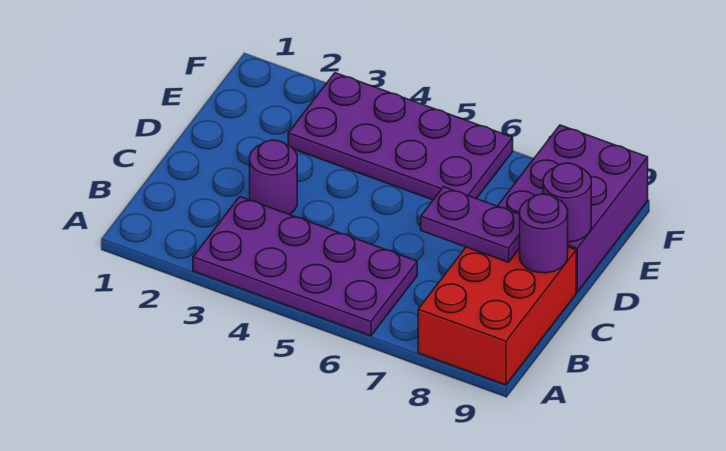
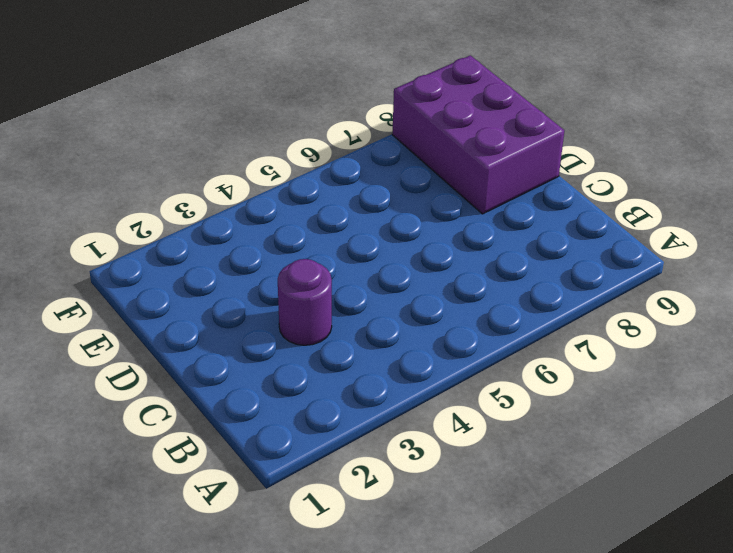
none -> purple plate A3:B6 level 1
none -> red brick A8:C9 level 1

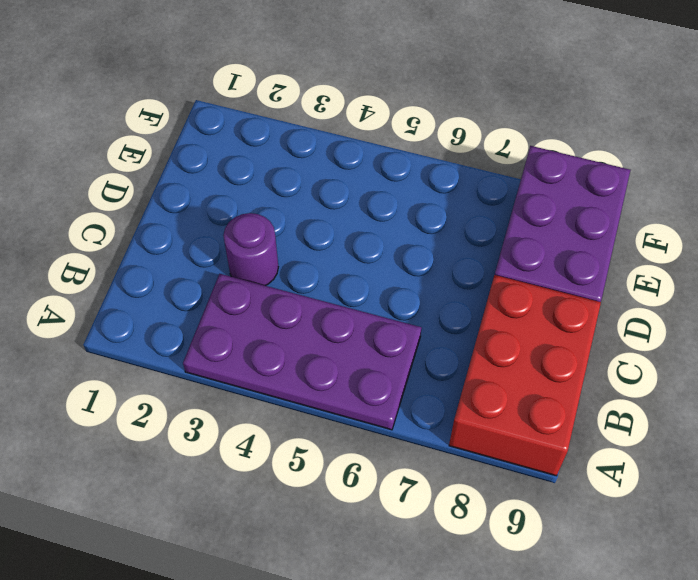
none -> purple plate E3:F6 level 1
none -> purple plate C7:C8 level 2

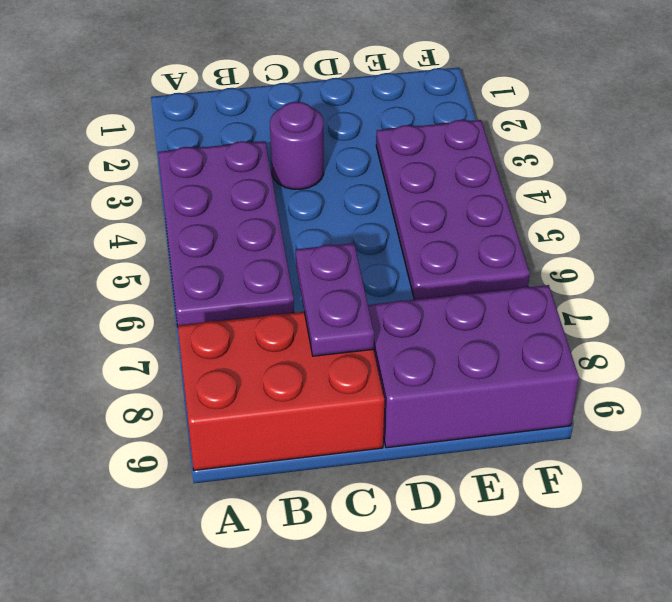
none -> purple round brick C9 level 2
none -> purple round brick D9 level 2

